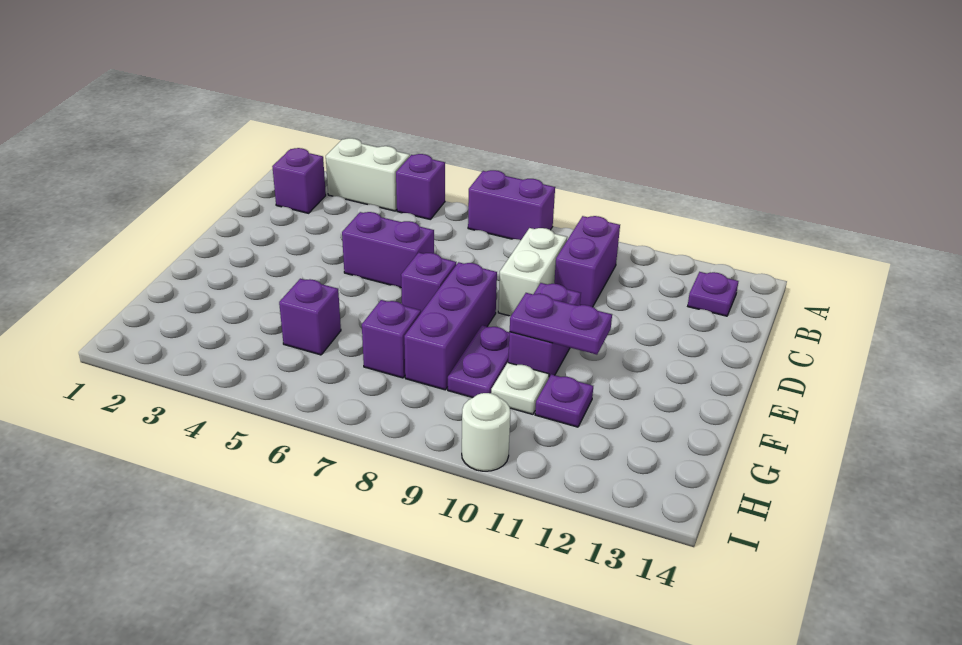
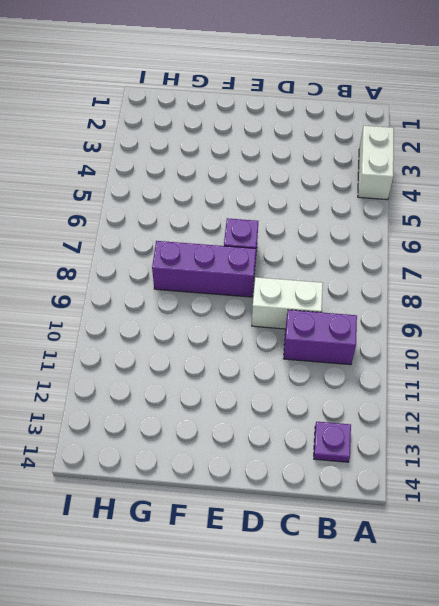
none -> purple brick A5 level 1
none -> purple brick A7:A8 level 1
none -> purple brick B2 level 1

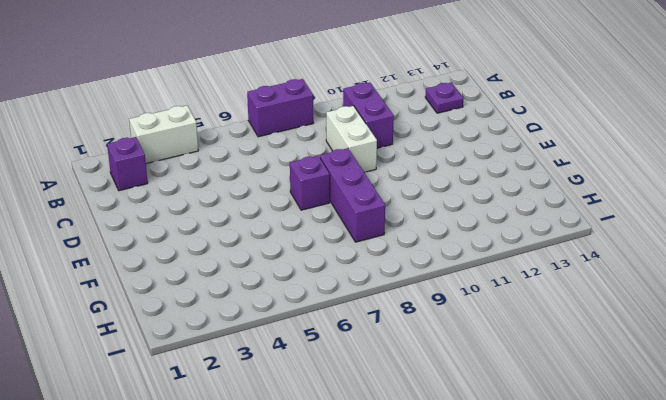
none -> purple brick A5 level 1
none -> purple brick D5:D6 level 1
none -> purple brick E10:F10 level 1

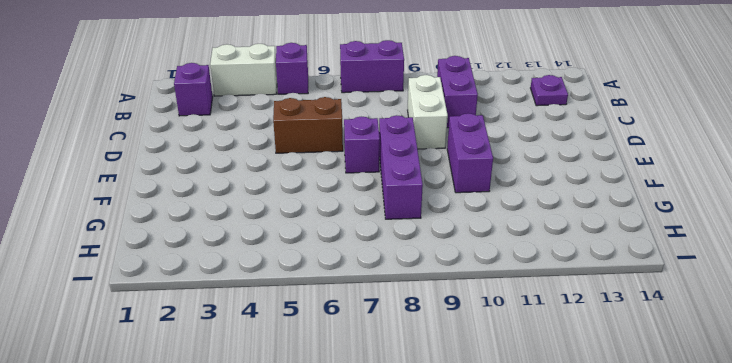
brown brick D5:D6 level 1 -> purple brick D5:D6 level 1
none -> purple plate F9:G9 level 1
none -> purple brick G5 level 1
none -> purple brick G7 level 1

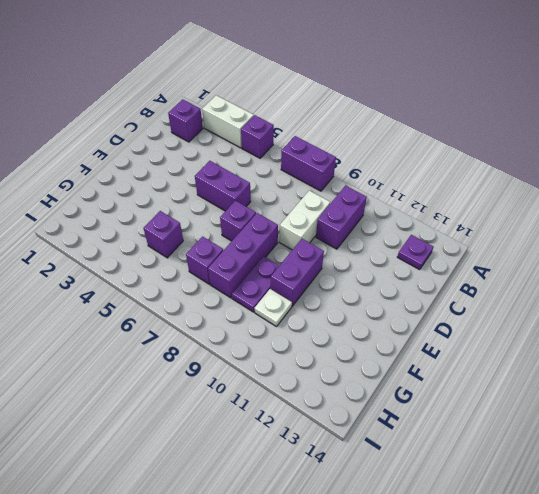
none -> purple plate G11 level 1
none -> white round brick I10 level 1
none -> purple plate F10:F11 level 2

